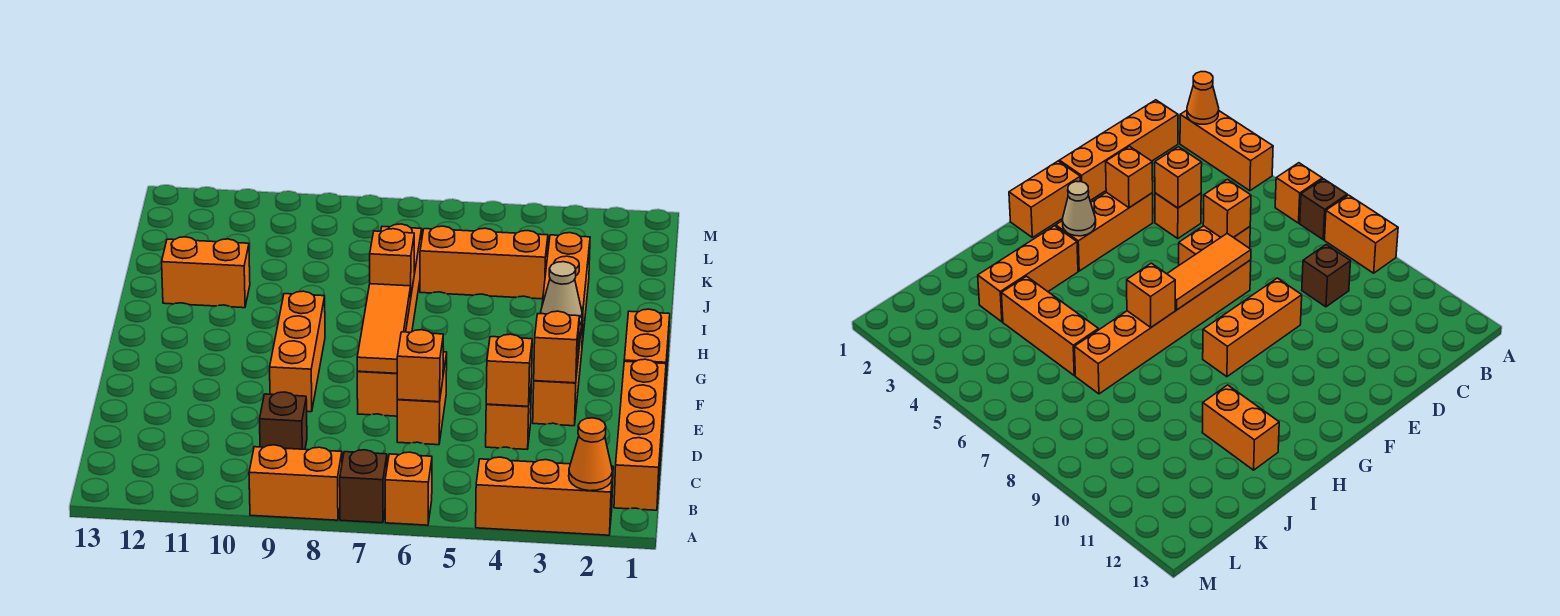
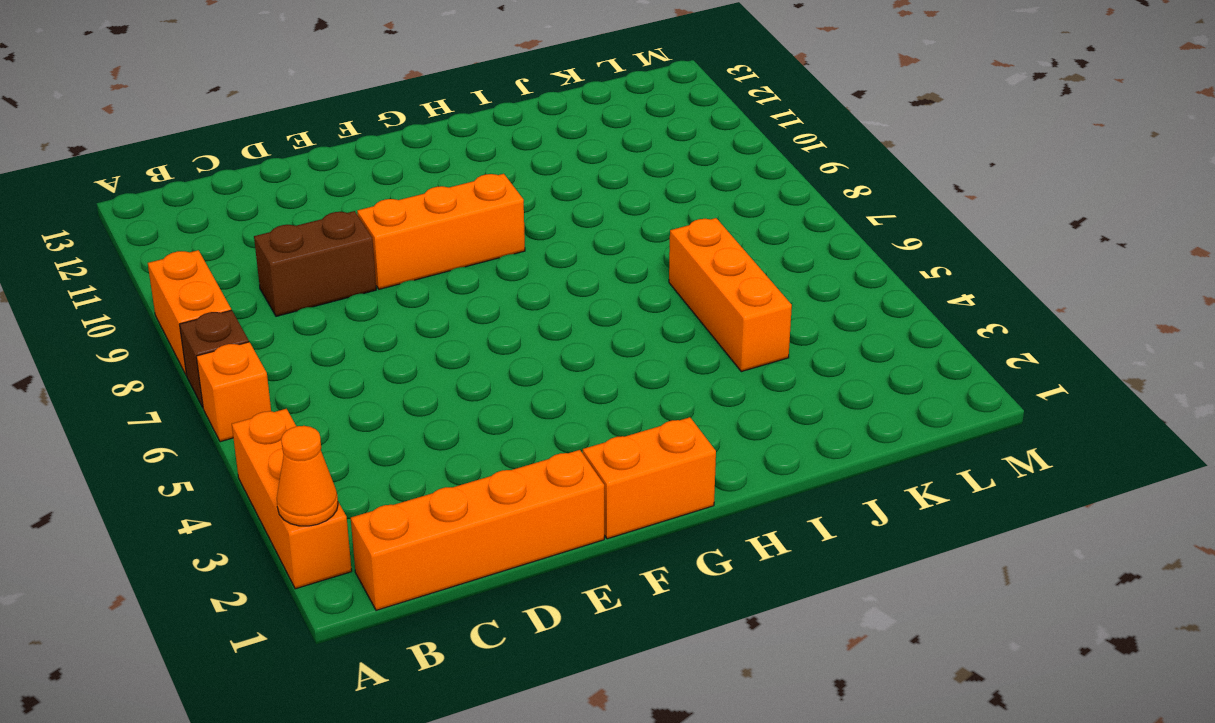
brown brick C9:D9 level 1 -> brown brick C9 level 1
none -> orange brick D4 level 1
none -> orange brick D6:E6 level 1
none -> orange brick E3:G3 level 1

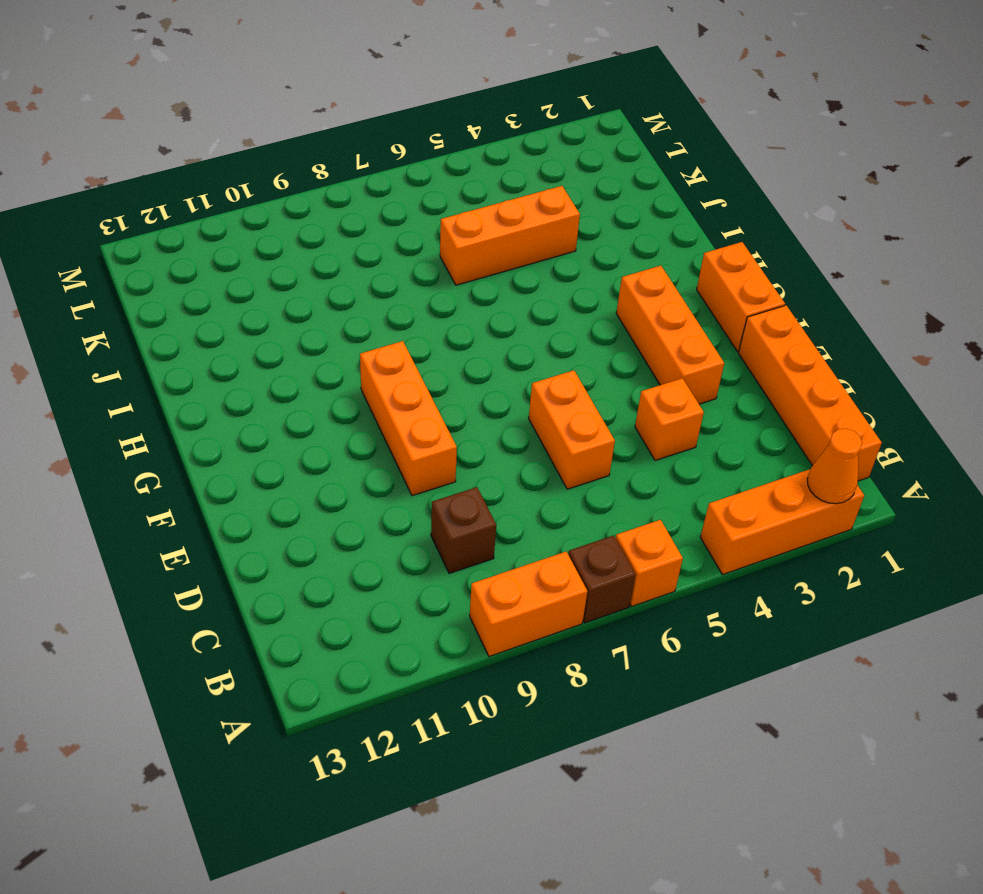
none -> orange brick E7:J7 level 1
none -> orange brick H3:J3 level 1
none -> orange brick I11:I12 level 1

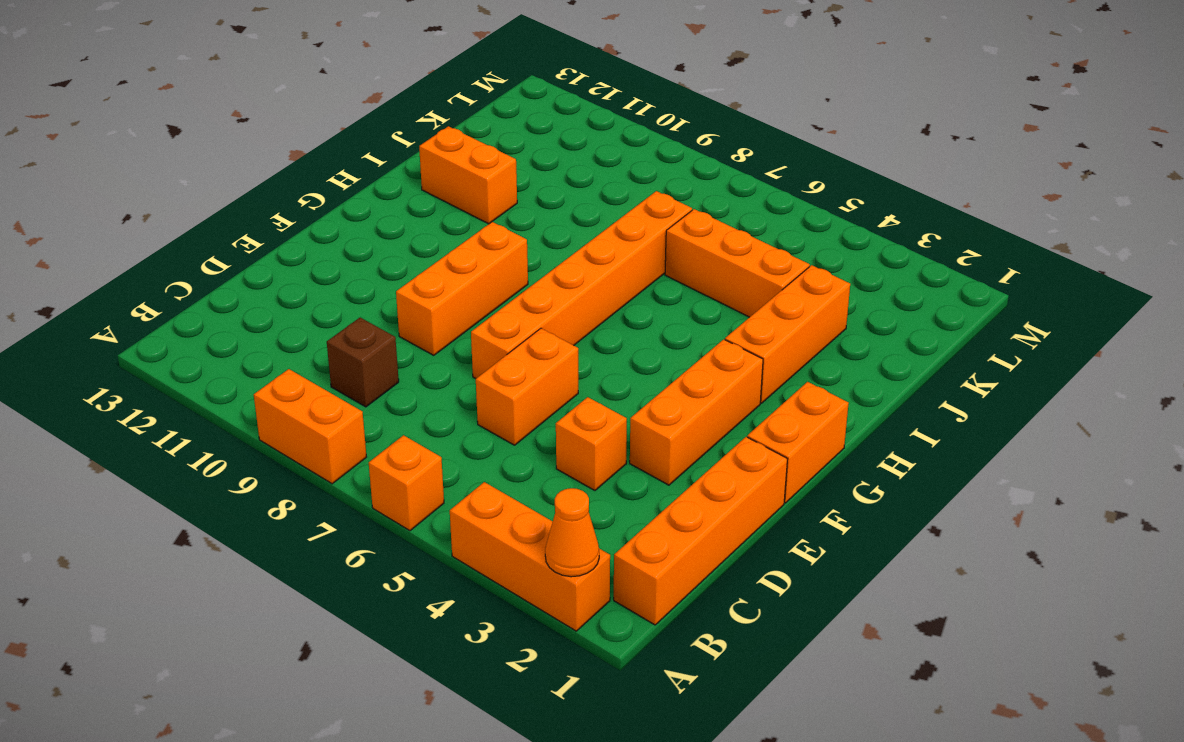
none -> brown brick A7 level 1
none -> orange brick D4 level 2
none -> orange brick D6 level 2

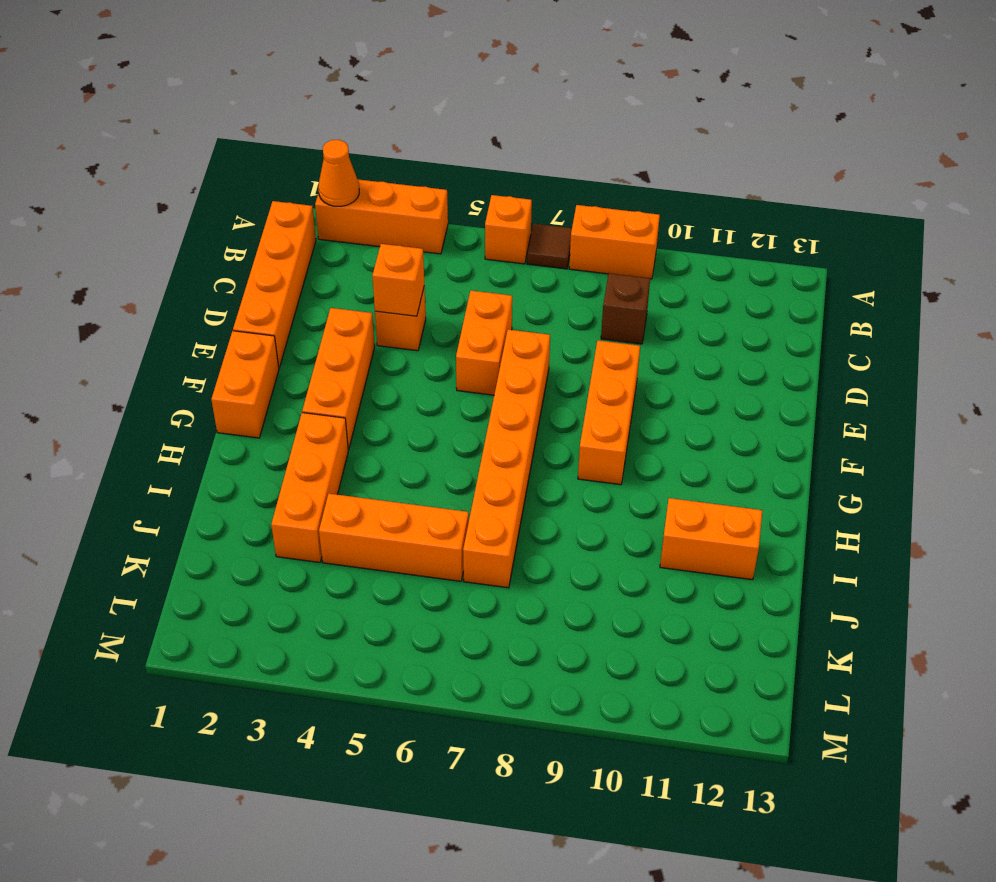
brown tile A7 level 1 -> brown brick A7 level 1
none -> orange brick D6 level 2
none -> orange brick E3 level 2
none -> orange tile E7:G7 level 2

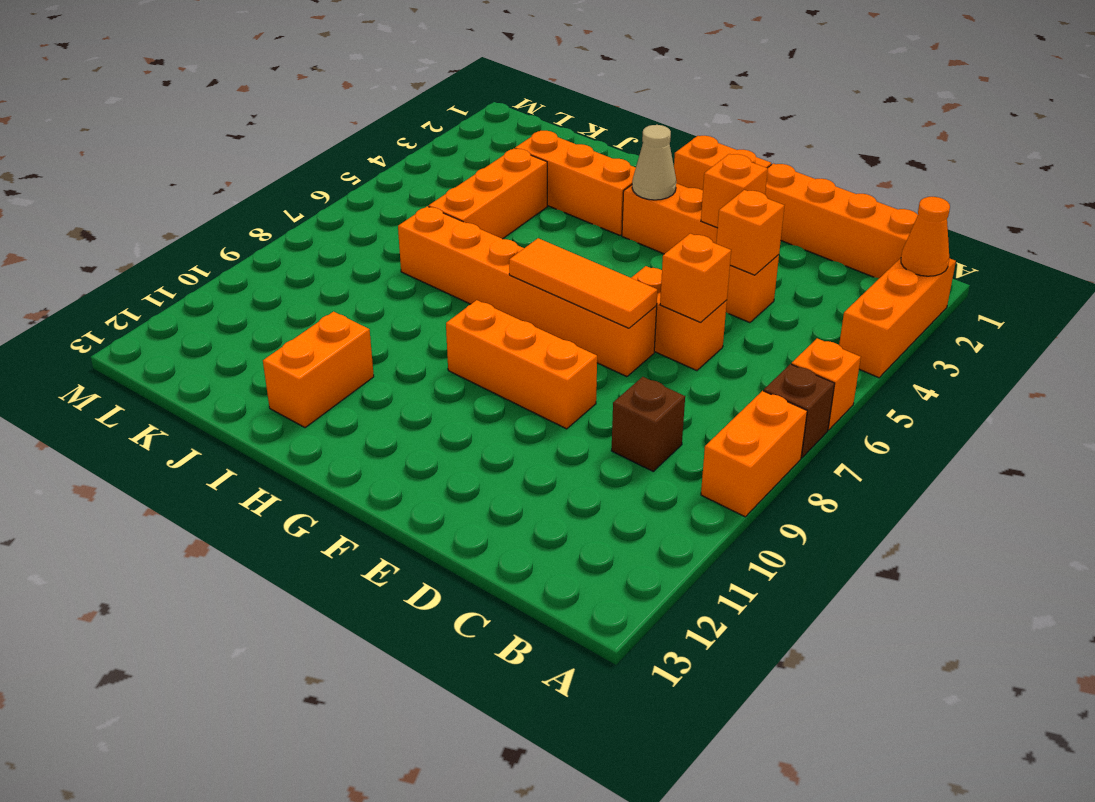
none -> orange brick H7 level 2

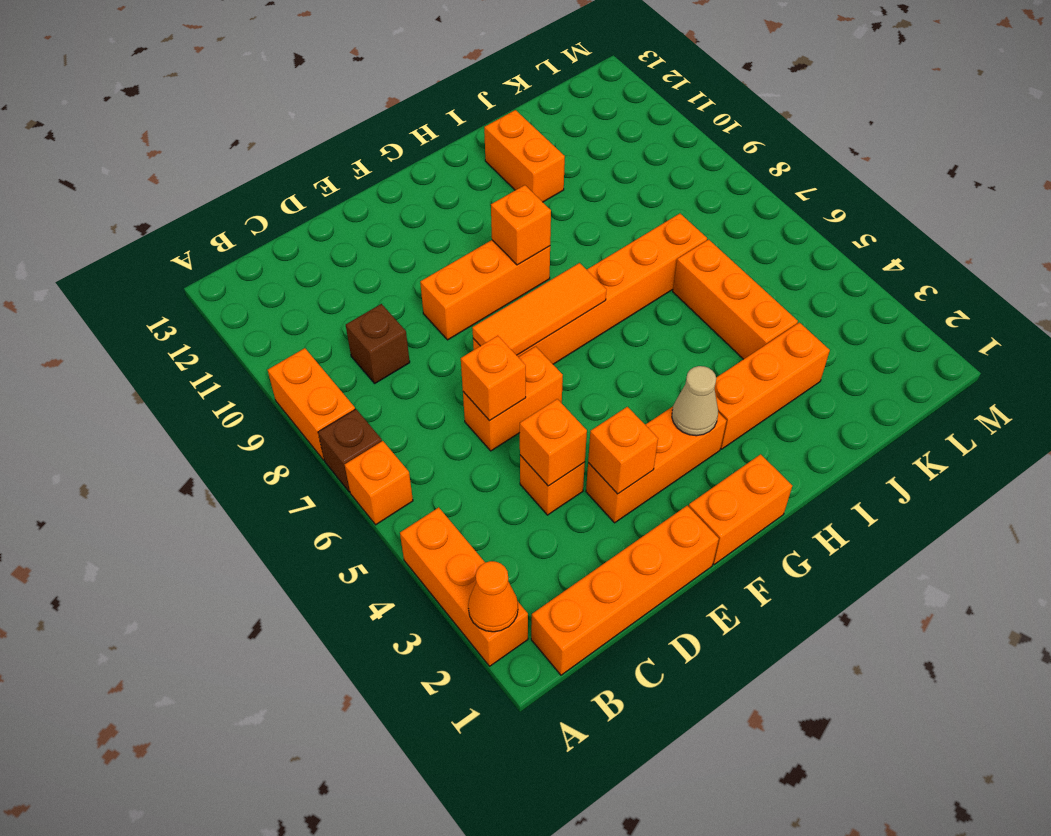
orange brick G9 level 2 -> orange brick H7 level 2

